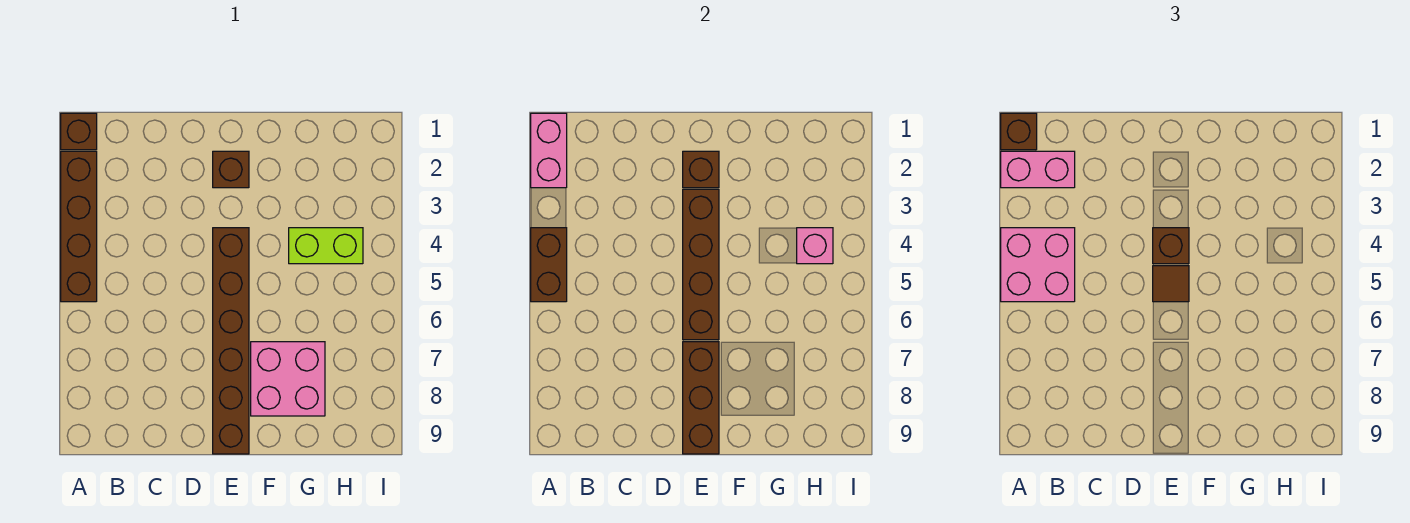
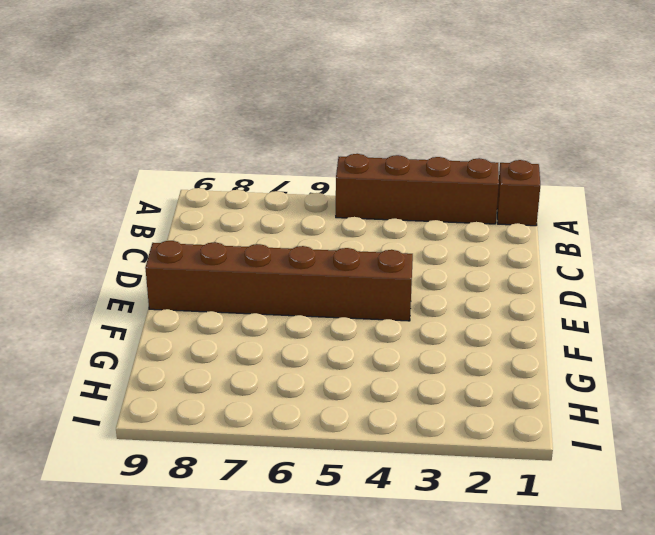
none -> brown brick E2 level 1
none -> pink brick F7:G8 level 1
none -> lime brick G4:H4 level 1

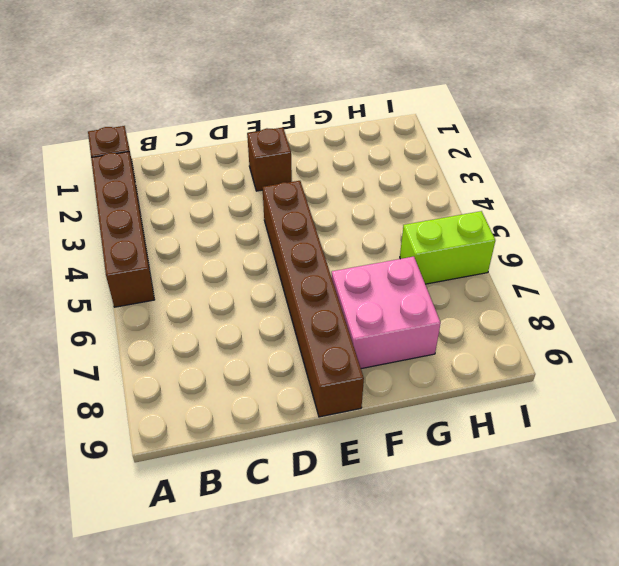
lime brick H6:I6 level 1 -> lime brick G4:H4 level 1
none -> pink brick A1:A2 level 2
none -> brown brick A4:A5 level 2
none -> brown brick E2 level 2

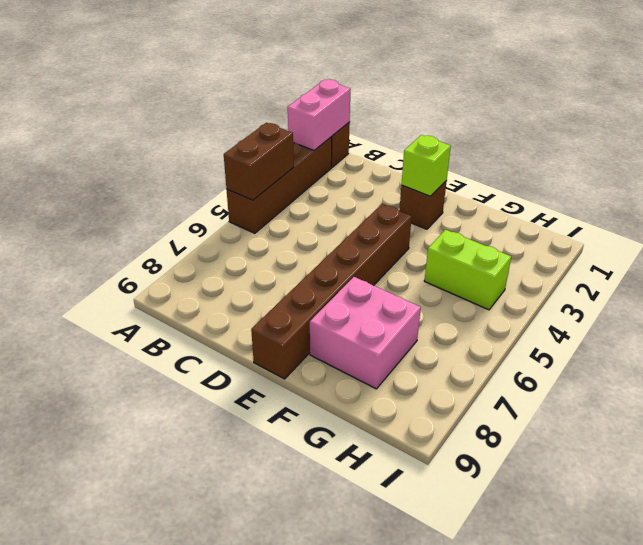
lime brick E2 level 2 -> brown brick E2 level 2
none -> brown brick E3:E6 level 2
none -> brown brick E7:E9 level 2
none -> pink brick H4 level 2

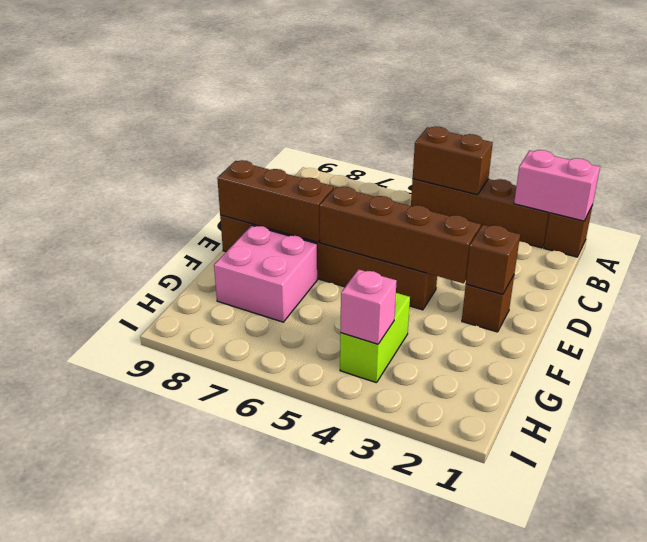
none -> brown brick A1 level 3
none -> pink brick A2:B2 level 3
none -> pink brick A4:B5 level 3

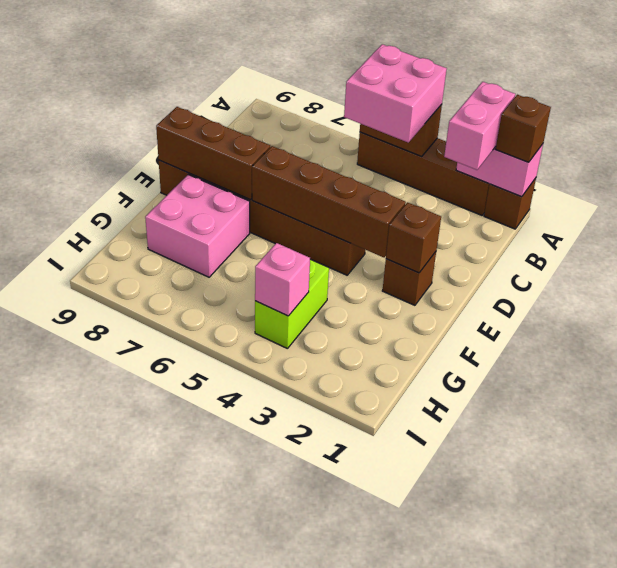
none -> brown brick E4 level 3
none -> brown tile E5 level 3

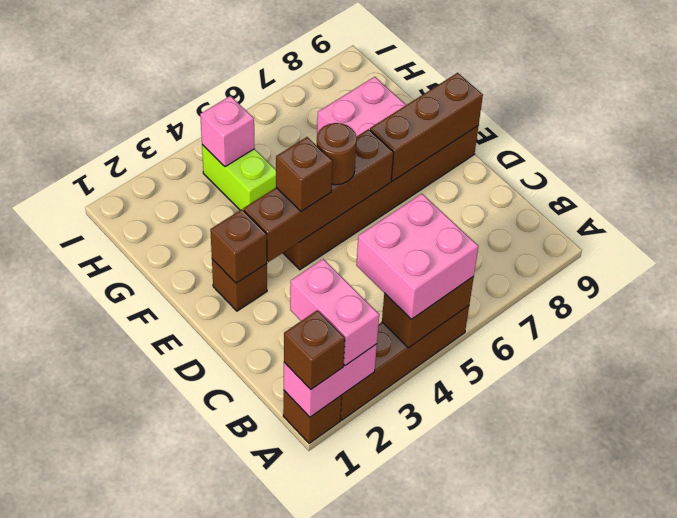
brown round brick E5 level 3 -> brown tile E5 level 3

